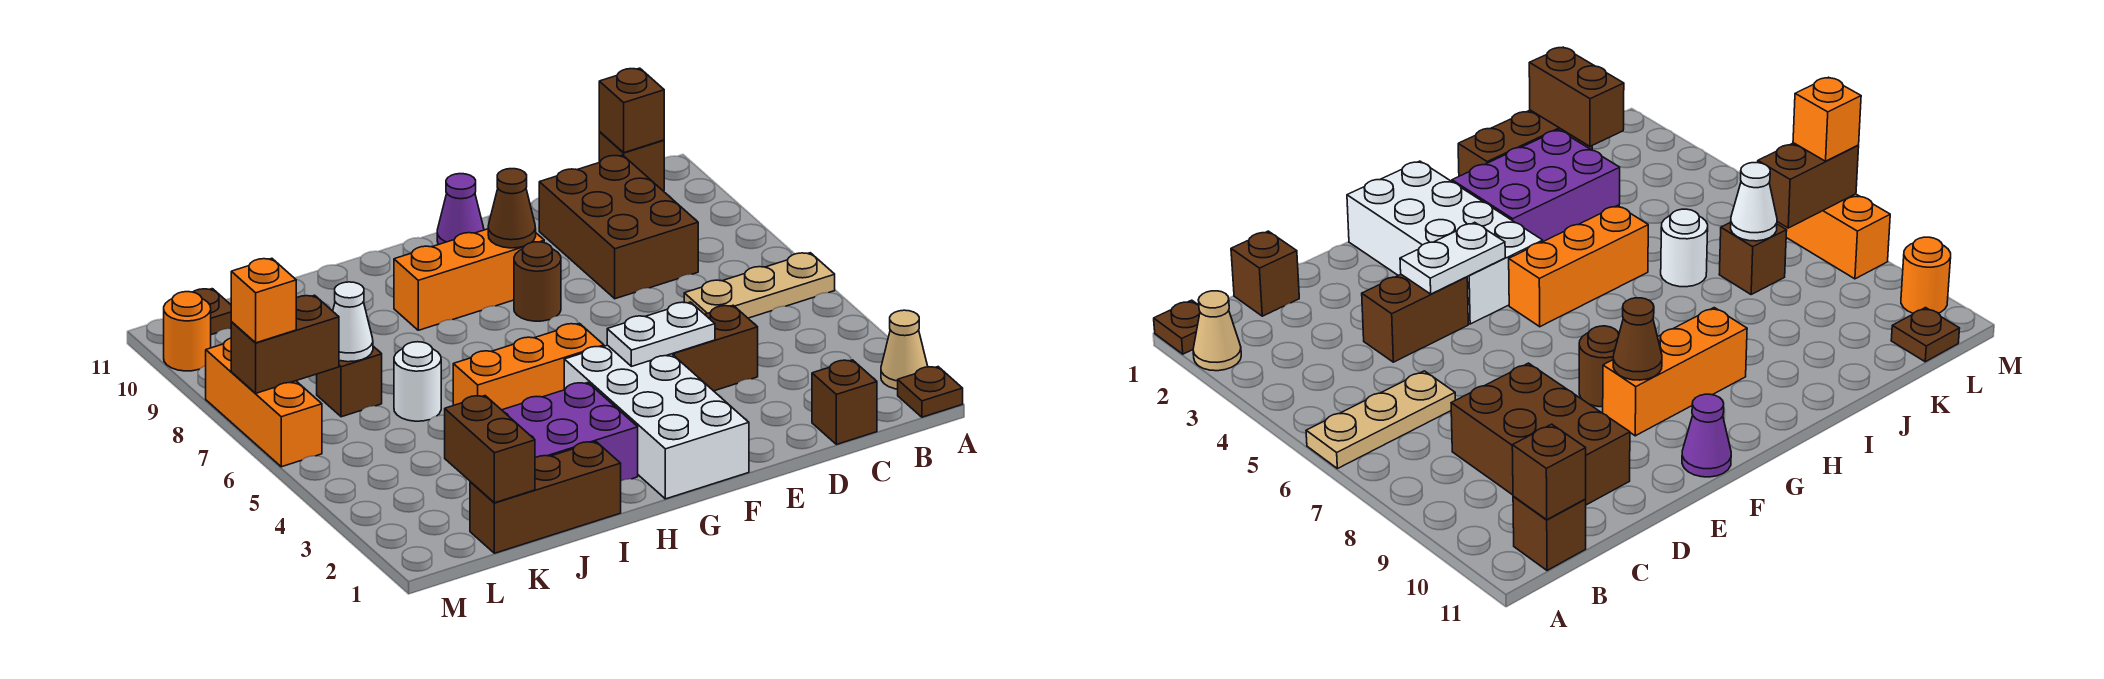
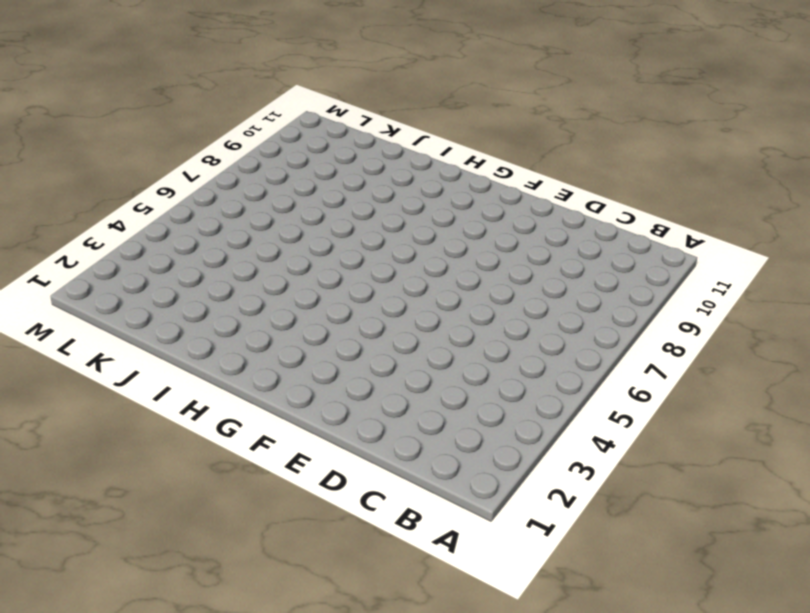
none -> brown plate A1 level 1
none -> tan cone A2 level 1
none -> tan plate A6:C6 level 1

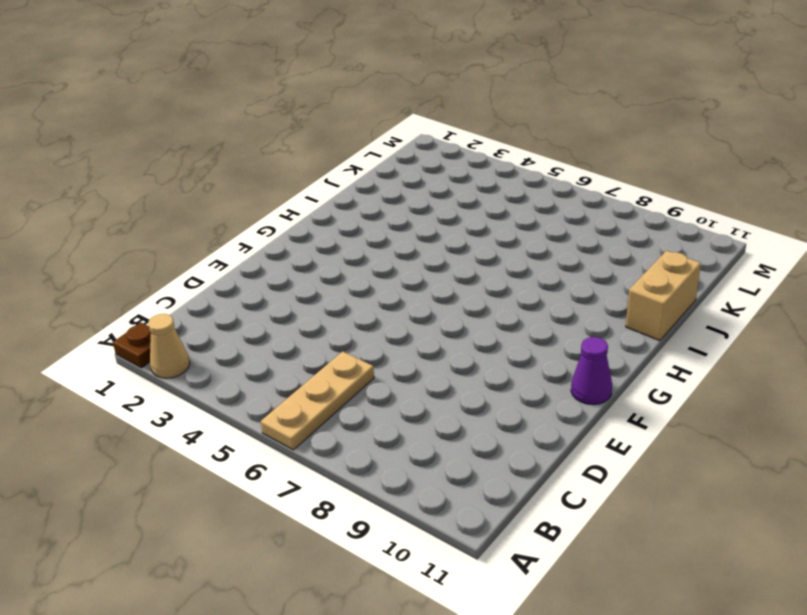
tan brick I11:J11 level 1 -> none
none -> brown brick B11 level 1
none -> brown brick C1 level 1
none -> brown brick C8:D10 level 1

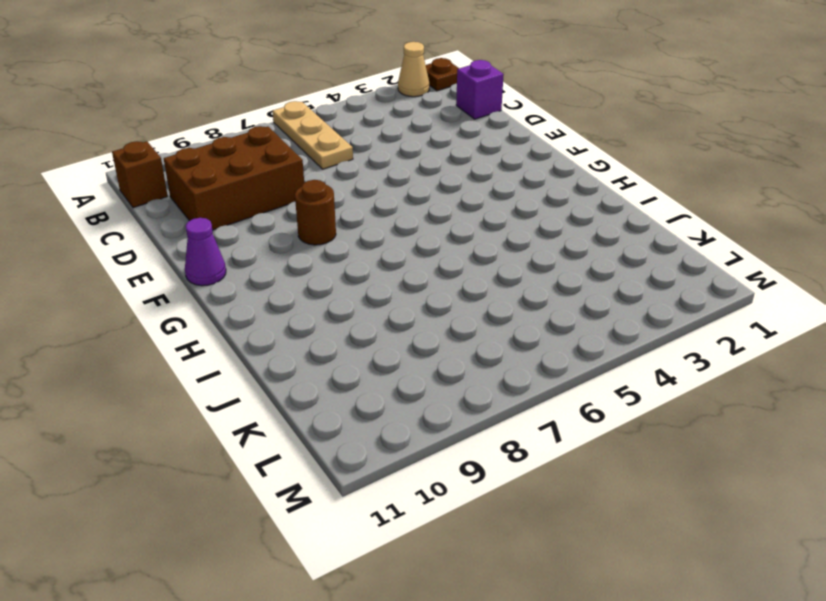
purple brick C1 level 1 -> brown brick C1 level 1
none -> brown brick D4:E4 level 1
none -> white brick F1:G4 level 1
none -> orange brick F9:H9 level 1

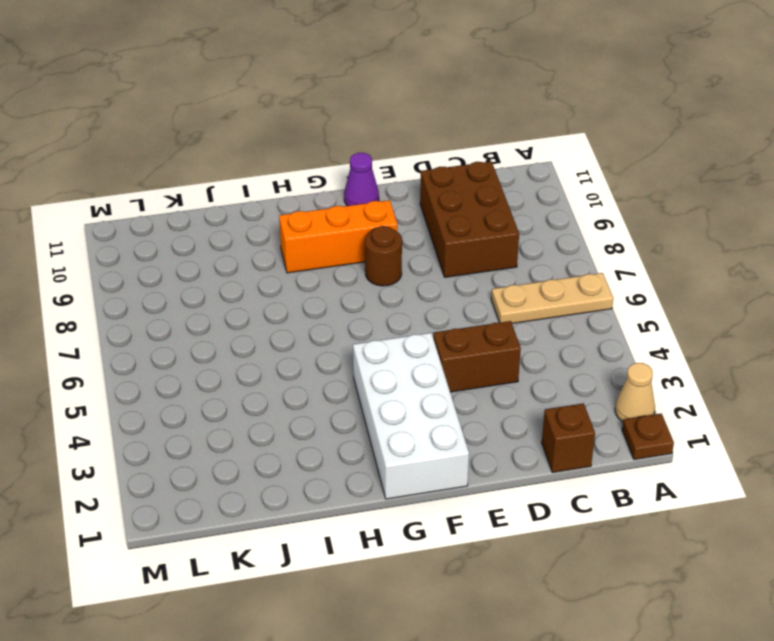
none -> brown brick B11 level 1
none -> orange brick G5:I5 level 1
none -> purple brick H2:J3 level 1

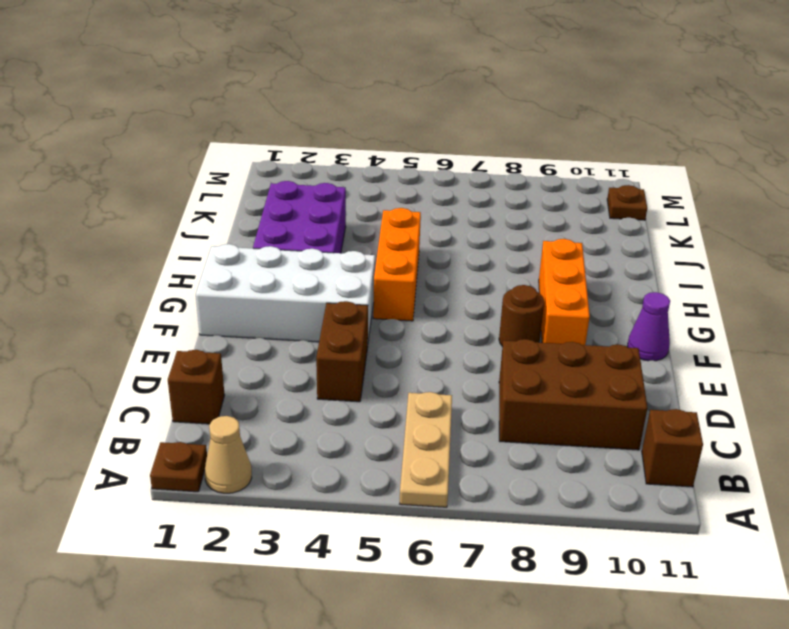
none -> brown brick I1:K1 level 1
none -> white round brick J6 level 1
none -> brown brick K7 level 1

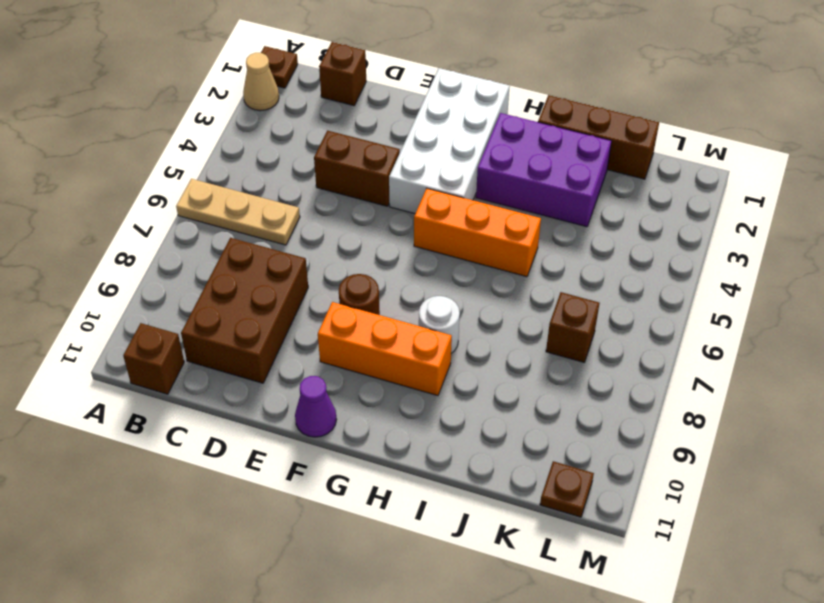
white round brick H8 level 1 -> white round brick J6 level 1
none -> orange brick M6:M8 level 1
none -> orange round brick M10 level 1
none -> brown brick B11 level 2

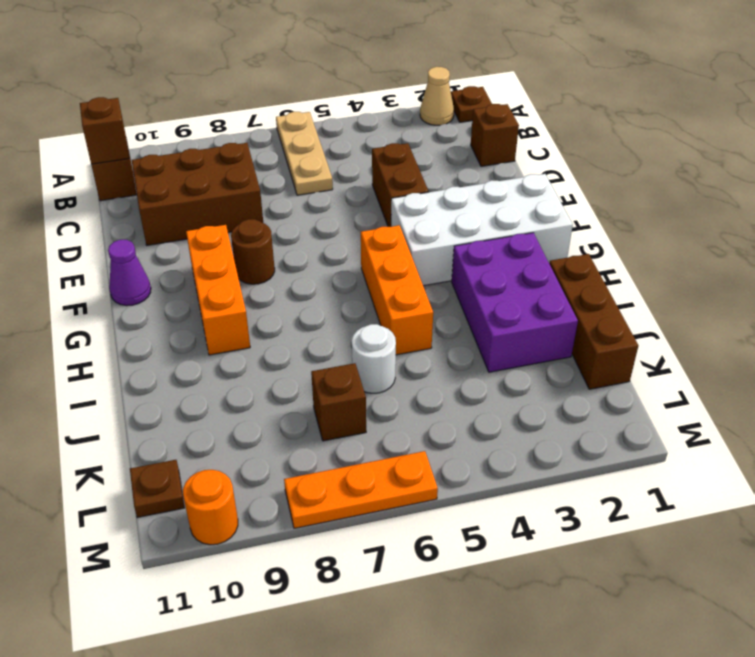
orange plate M6:M8 level 1 -> orange brick M6:M8 level 1
none -> white plate E4:F4 level 2
none -> brown cone F9 level 2
none -> brown brick K1:K2 level 2

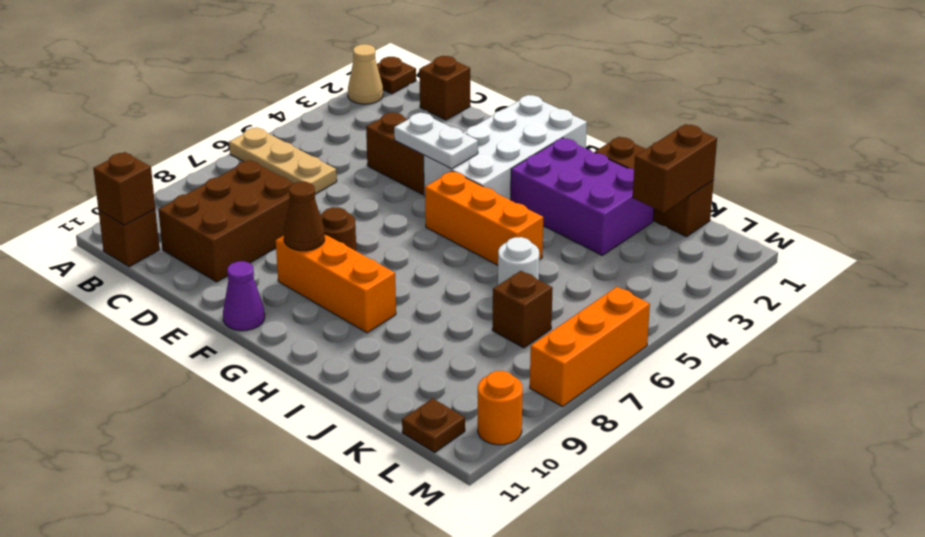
none -> white cone K7 level 2
none -> brown brick L7:M7 level 2
none -> orange brick M7 level 3

